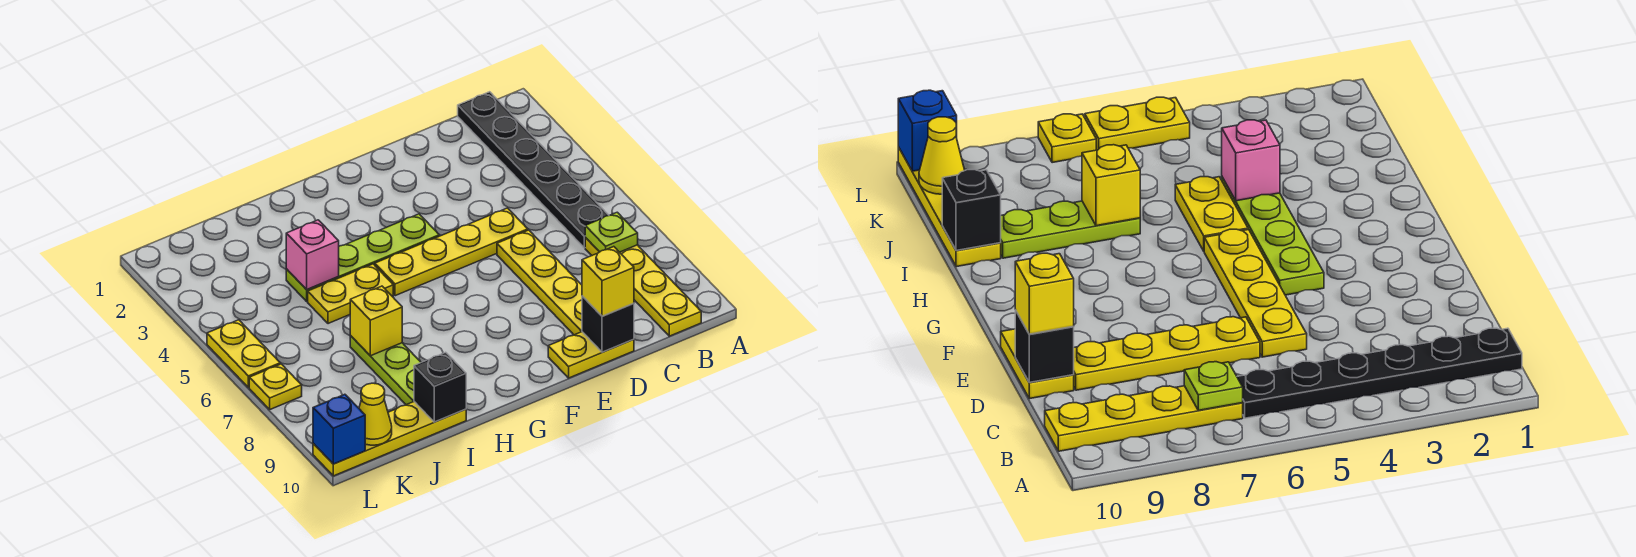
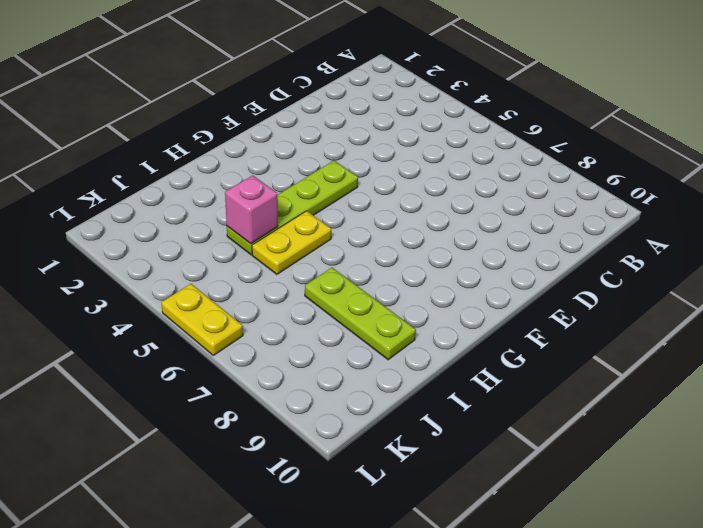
none -> black plate B1:B6 level 1
none -> yellow plate B7:B10 level 1
none -> yellow plate D5:G5 level 1

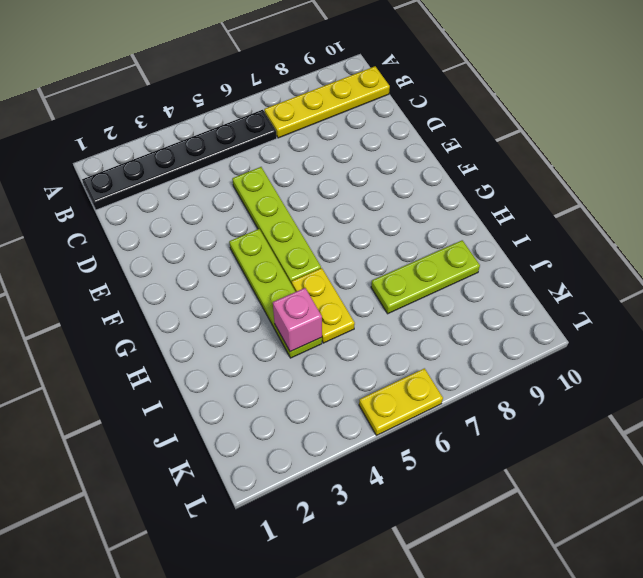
lime plate D5:G5 level 1 -> yellow plate D5:G5 level 1
none -> yellow plate D6:D9 level 1
none -> yellow plate D10:E10 level 1
none -> yellow plate I10:L10 level 1

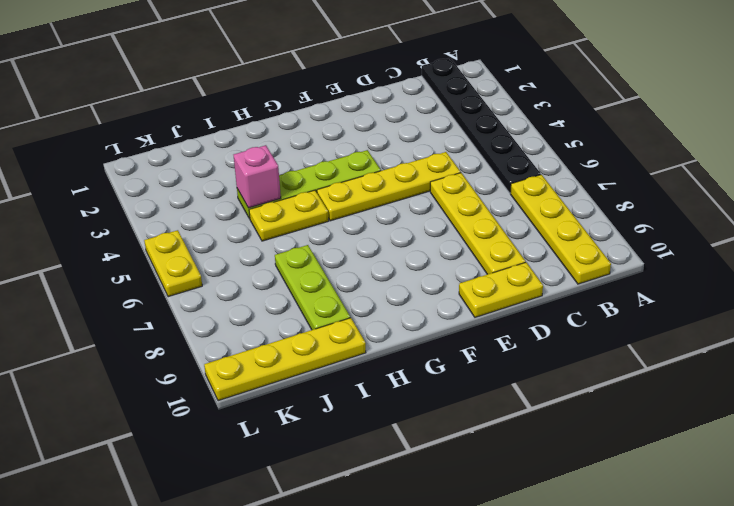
none -> yellow plate L7 level 1
none -> lime plate B7 level 2
none -> black brick D10 level 2

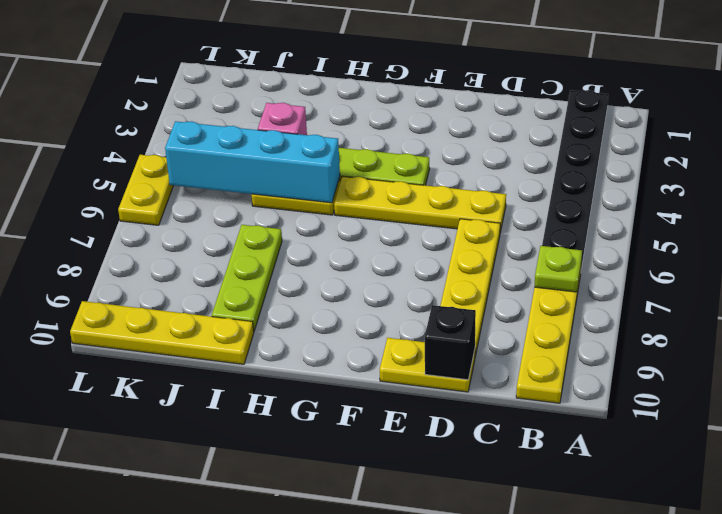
cyan brick H5:K5 level 2 -> none
none -> yellow plate L7 level 1
none -> yellow brick I7 level 2
none -> black brick I10 level 2

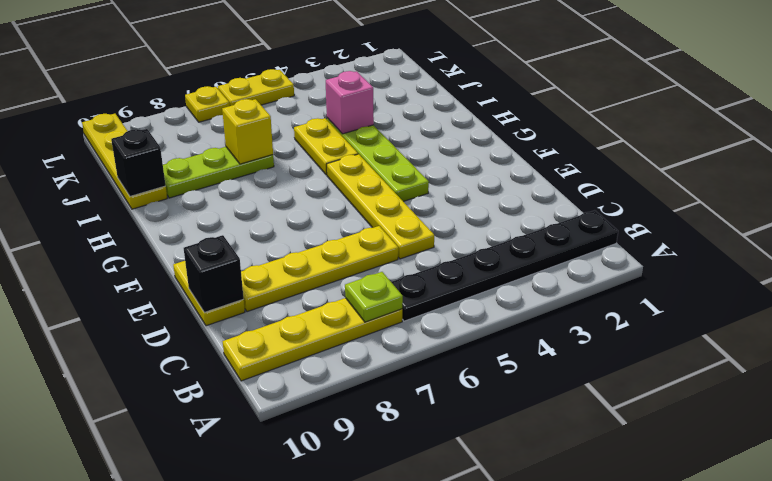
none -> yellow cone K10 level 2
none -> blue brick L10 level 2
none -> yellow brick D10 level 3

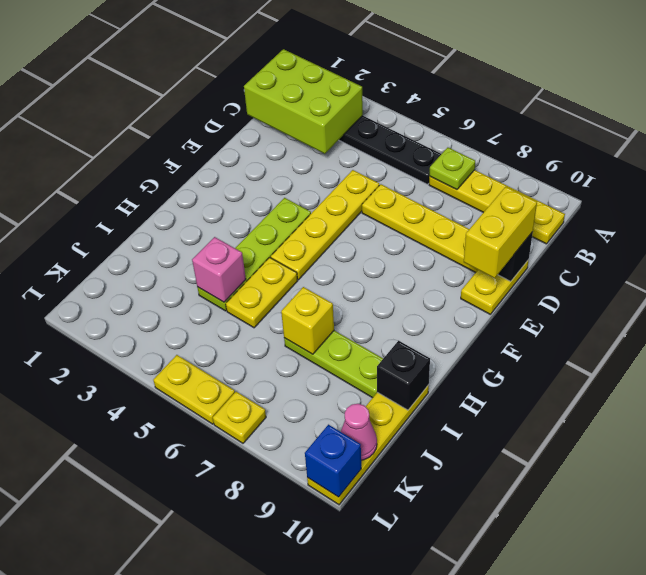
lime brick B1:C3 level 2 -> none
yellow brick D10:E10 level 3 -> yellow brick D10 level 3
pink cone K10 level 2 -> yellow cone K10 level 2

